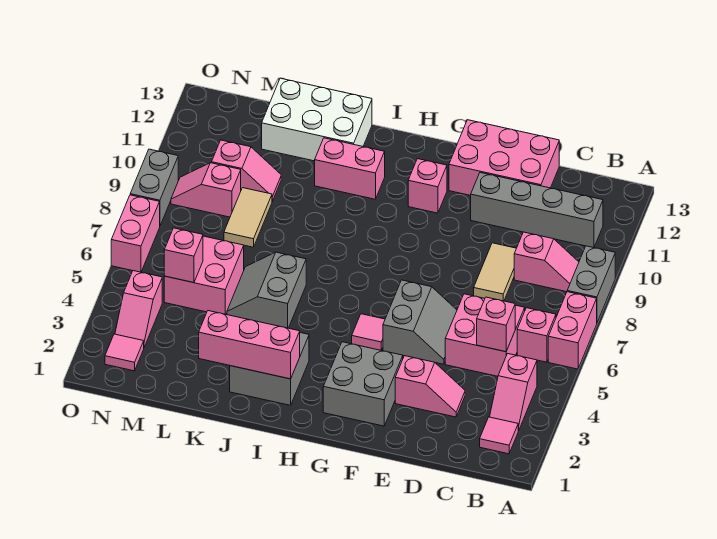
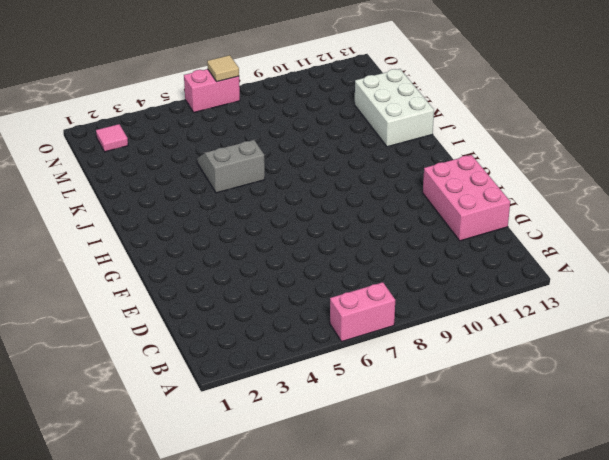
tan tile O7 level 2 -> none
none -> grey brick A8:A9 level 1
none -> pink tile B2 level 1
none -> pink slope B3:B4 level 1 top 4
none -> pink brick B6 level 1

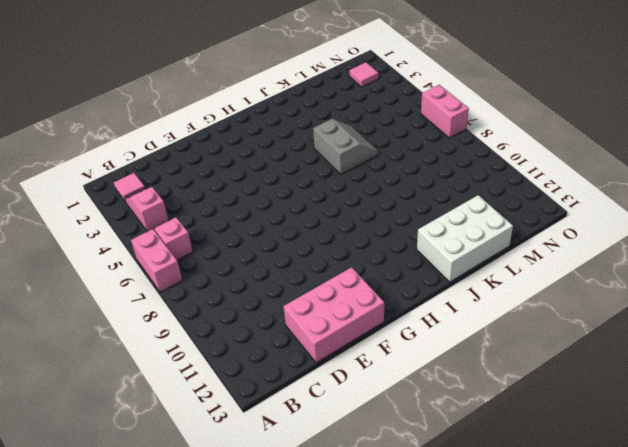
none -> grey brick A8:A9 level 1
none -> pink slope B9:C9 level 1 top C
none -> grey brick B11:E11 level 1
none -> pink brick C5:D6 level 1

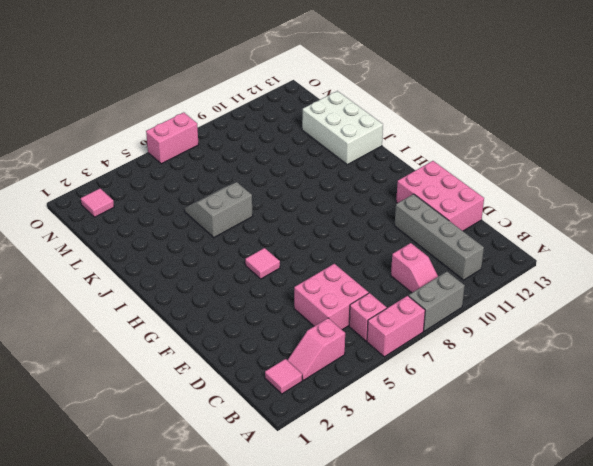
none -> pink slope D3:E3 level 1 top E
none -> tan tile D8:D9 level 1
none -> grey slope E5:F6 level 1 top F
none -> grey brick F2:G3 level 1

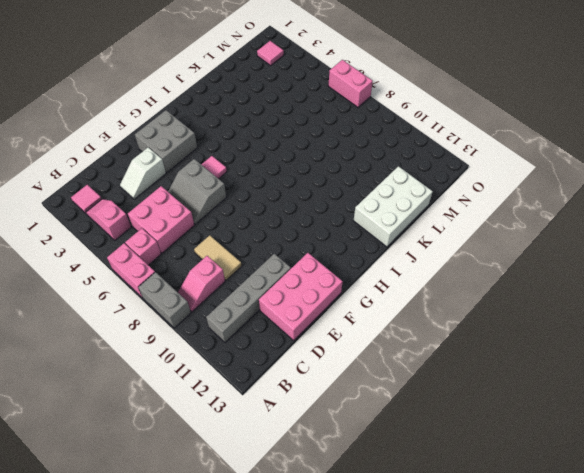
white slope D3:E3 level 1 top E -> pink slope D3:E3 level 1 top E
none -> pink brick G11 level 1
none -> grey brick I2:J3 level 1
none -> pink brick I11:J11 level 1
none -> grey slope J5:K6 level 1 top J

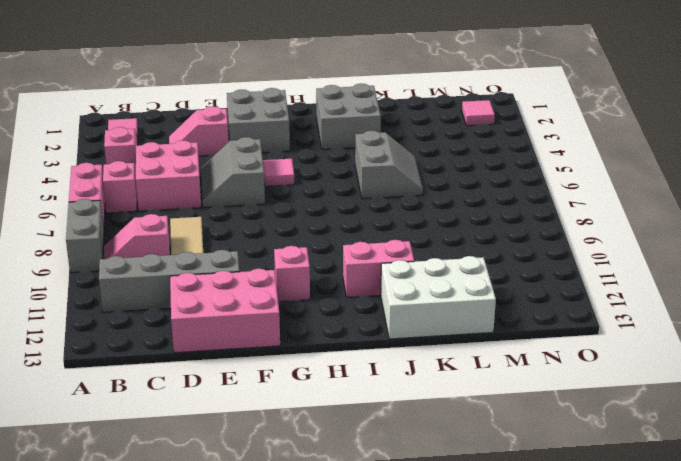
none -> pink brick L5:M6 level 1
none -> tan tile L8:L9 level 1
none -> pink slope L10:M10 level 1 top M
none -> pink slope M9:N9 level 1 top M

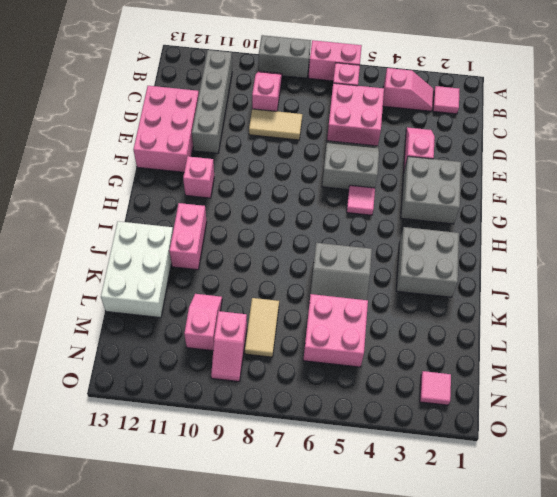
tan tile L8:M8 level 1 -> tan tile L8:L9 level 1
none -> pink slope N3:N4 level 1 top 4
none -> pink brick O6:O7 level 1
none -> grey brick O8:O9 level 1
none -> pink brick C5 level 2

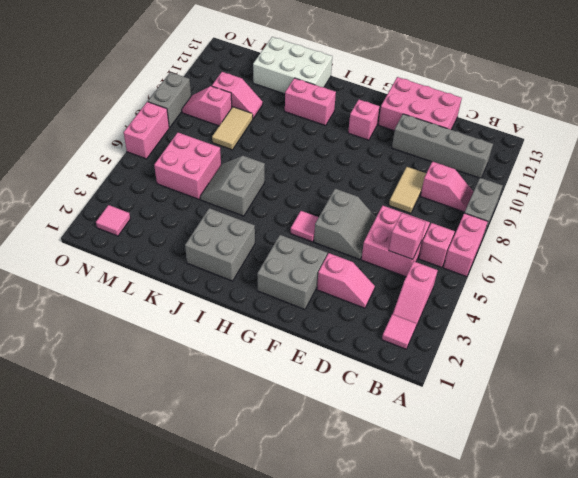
none -> pink slope N3:N4 level 1 top 4
none -> pink brick I2:K2 level 2
none -> pink brick M5 level 2

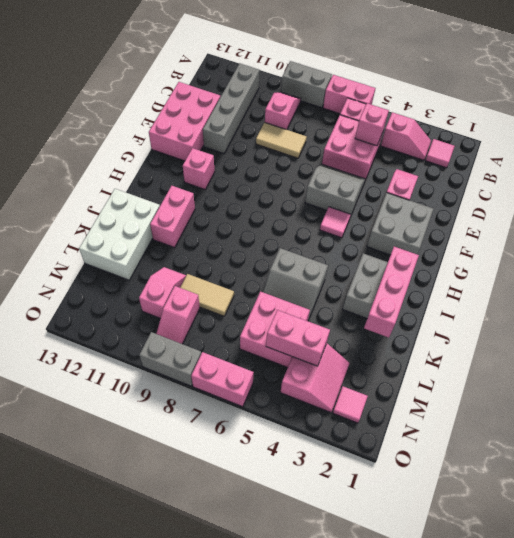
pink slope M3:N4 level 1 top 4 -> pink slope N3:N4 level 1 top 4
pink brick M4:M5 level 2 -> pink brick M5 level 2

